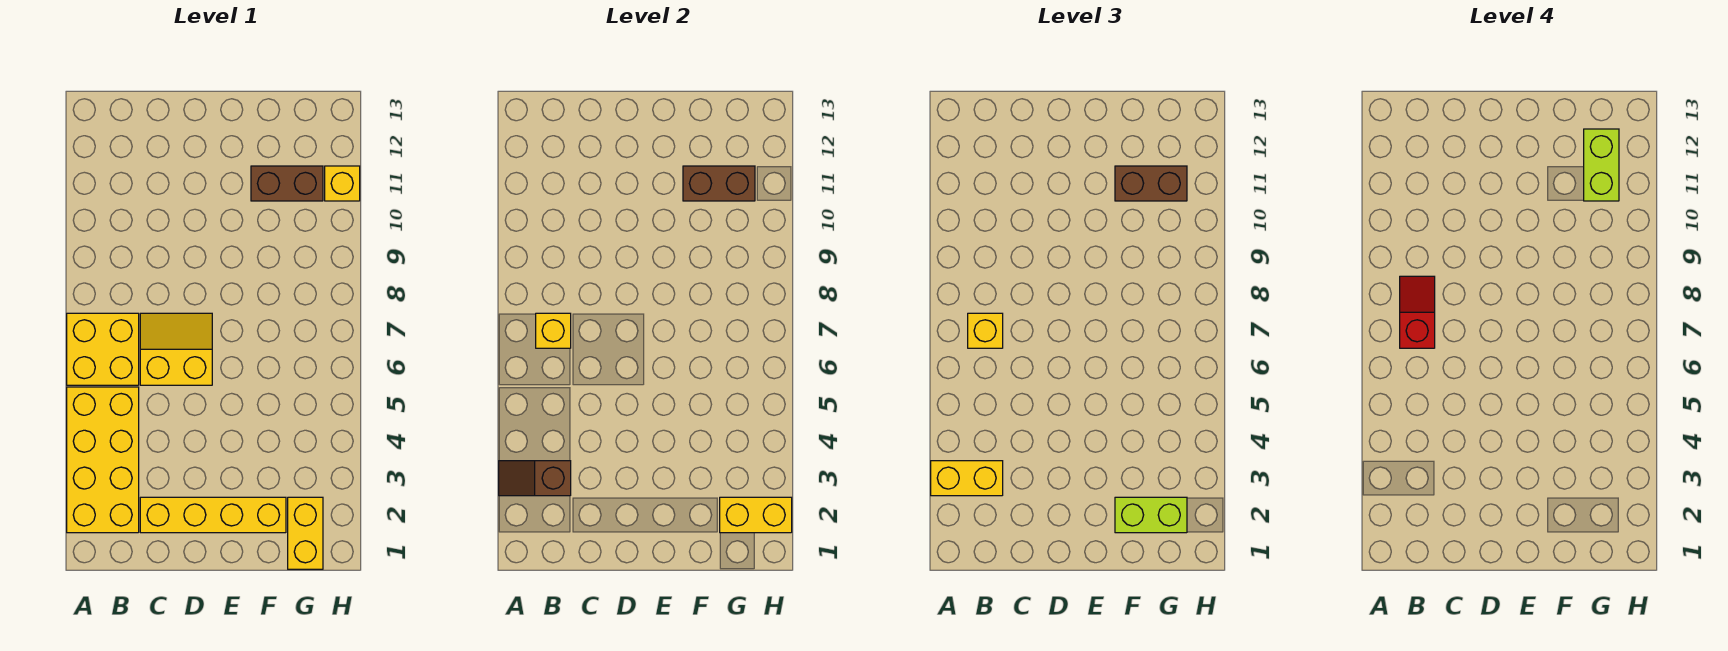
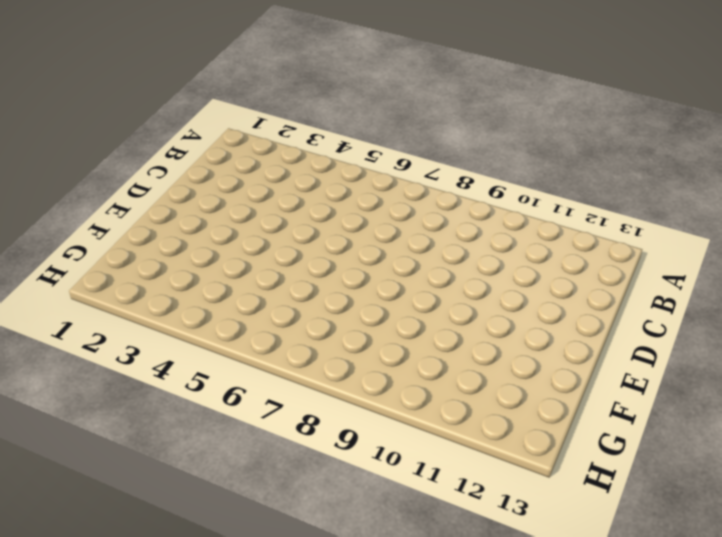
none -> yellow brick A2:B5 level 1
none -> yellow brick A6:B7 level 1
none -> yellow brick C2:F2 level 1

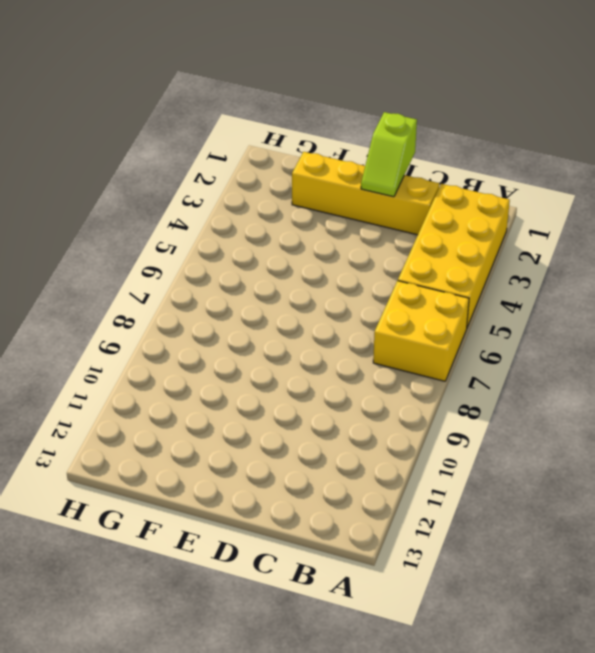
lime slope D1:D2 level 2 top 1 -> none
none -> yellow slope C6:D7 level 1 top 6
none -> brown brick F11:G11 level 1
none -> yellow brick G1:G2 level 1

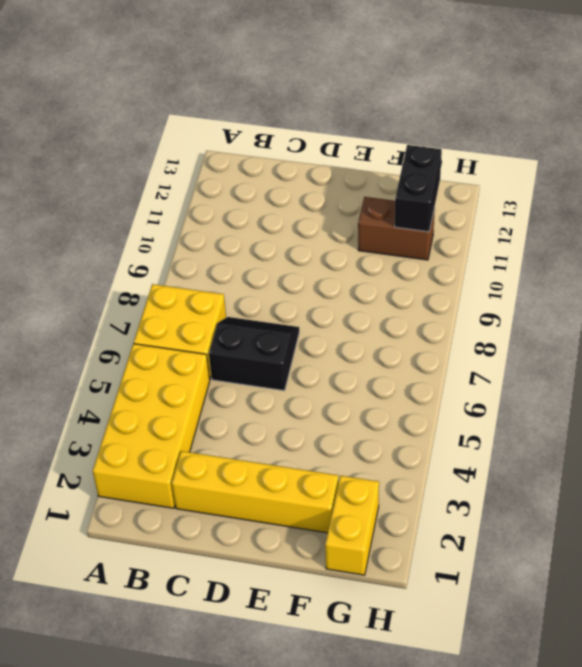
black slope C6:D7 level 1 top 6 -> yellow slope C6:D7 level 1 top 6
black brick G11:G12 level 2 -> brown brick F11:G11 level 2
none -> yellow brick H11 level 1
none -> brown slope A3:B3 level 2 top B
none -> yellow brick B7 level 2

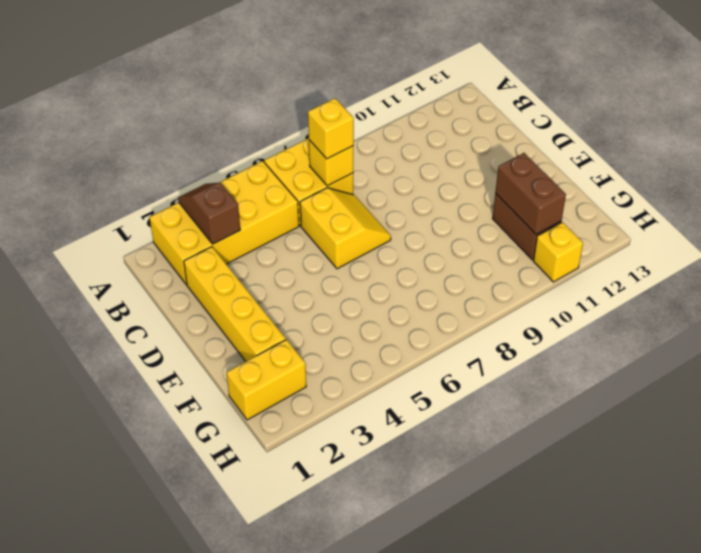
none -> yellow brick G2:H2 level 2
none -> yellow brick A3:B3 level 3
none -> lime brick F2:G2 level 3

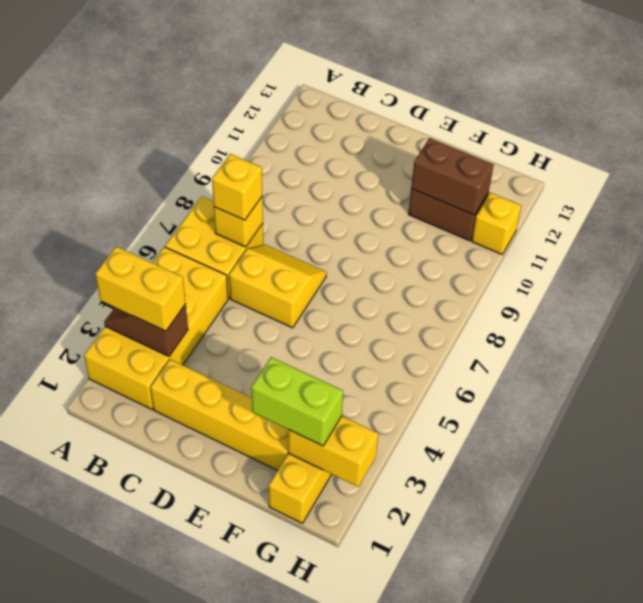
none -> brown brick F11:G11 level 3
none -> red slope B7:B8 level 4 top 7
none -> lime brick G11:G12 level 4

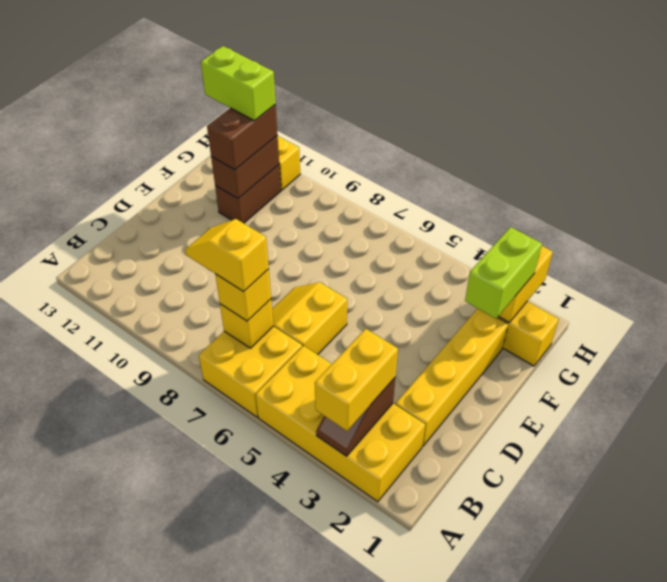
yellow slope B7:B8 level 4 top 7 -> red slope B7:B8 level 4 top 7

